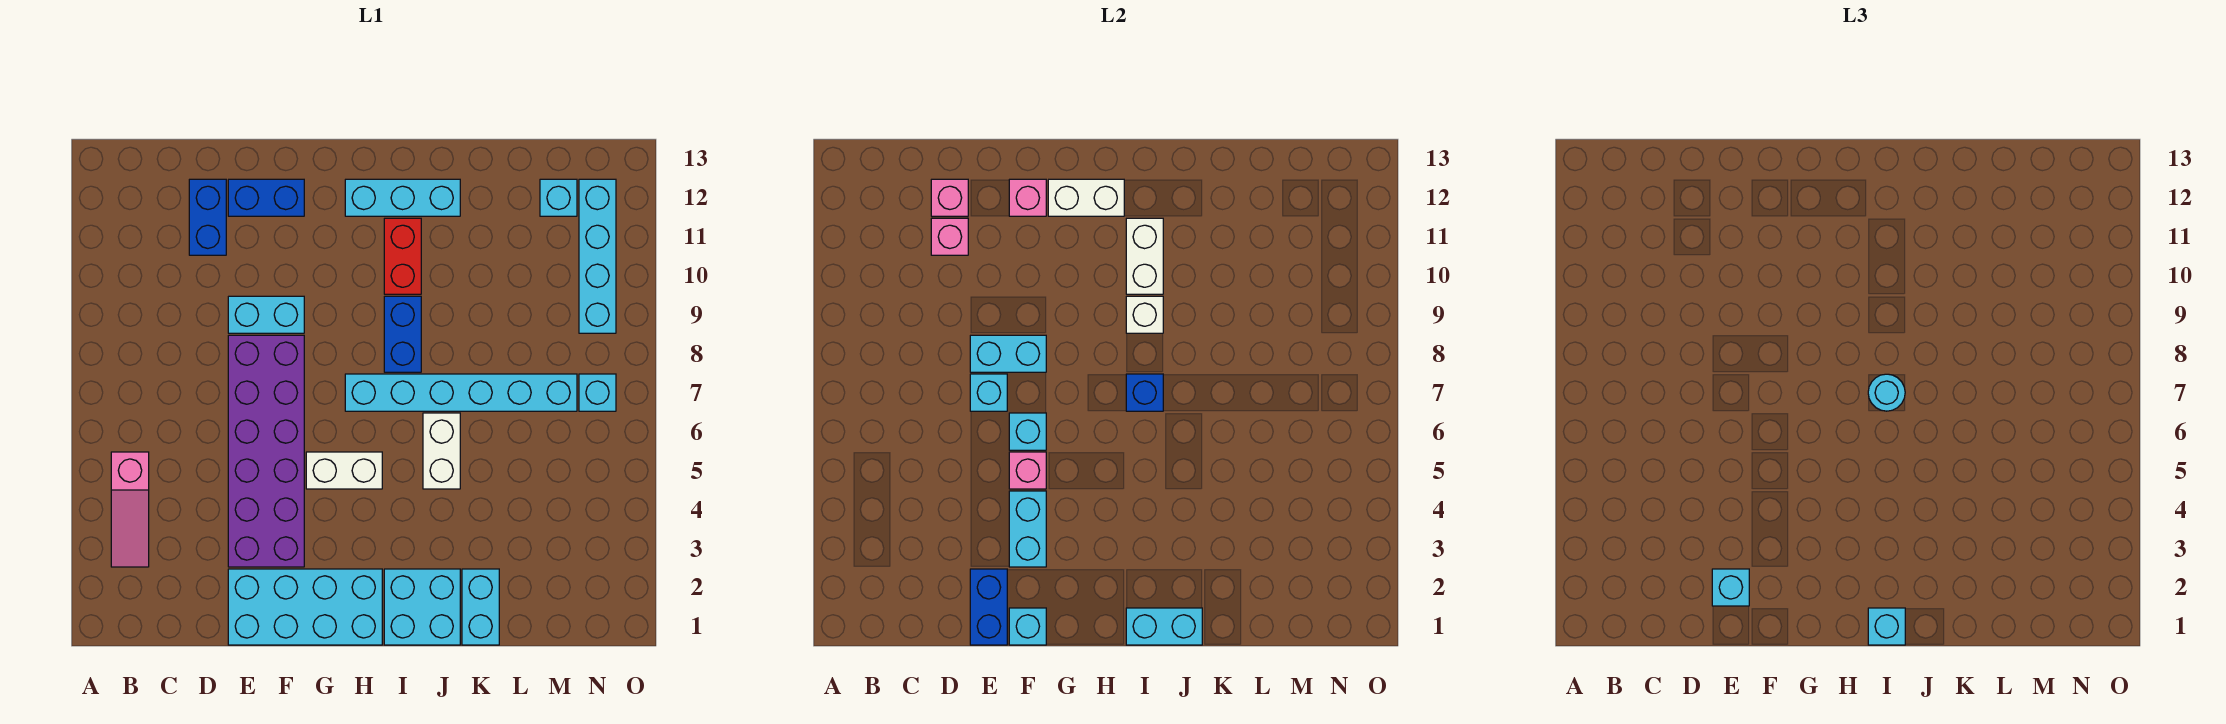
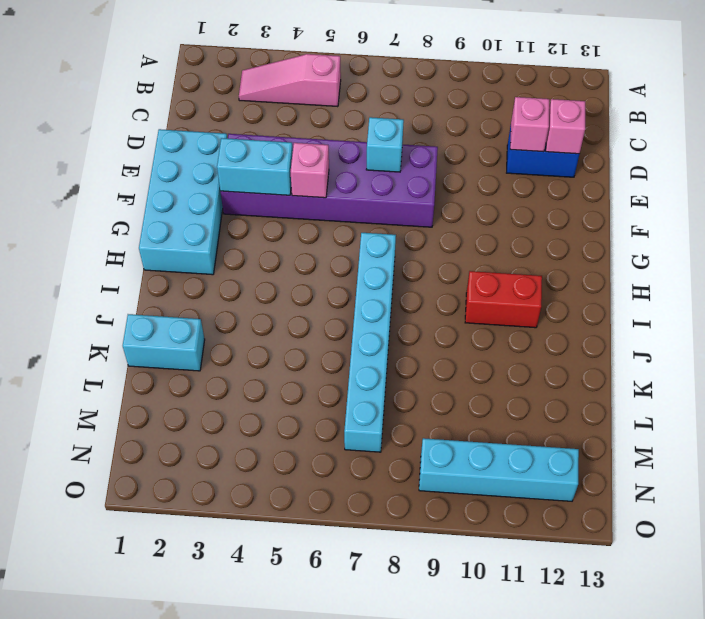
none -> cyan brick E9:F9 level 1
none -> blue brick E12:F12 level 1
none -> white brick G5:H5 level 1
none -> cyan brick H12:J12 level 1

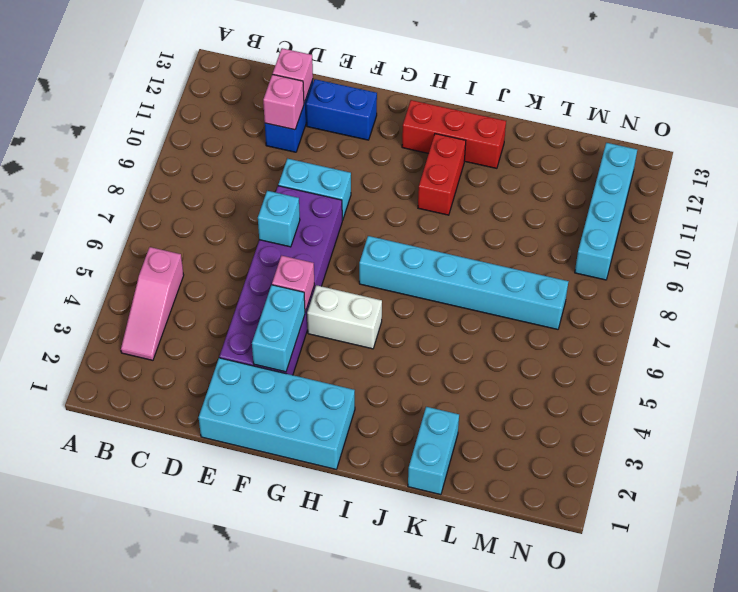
red brick H12:J12 level 1 -> cyan brick H12:J12 level 1
none -> cyan brick I1:J2 level 1
none -> blue brick I8:I9 level 1
none -> white brick J5:J6 level 1
none -> cyan brick M12 level 1

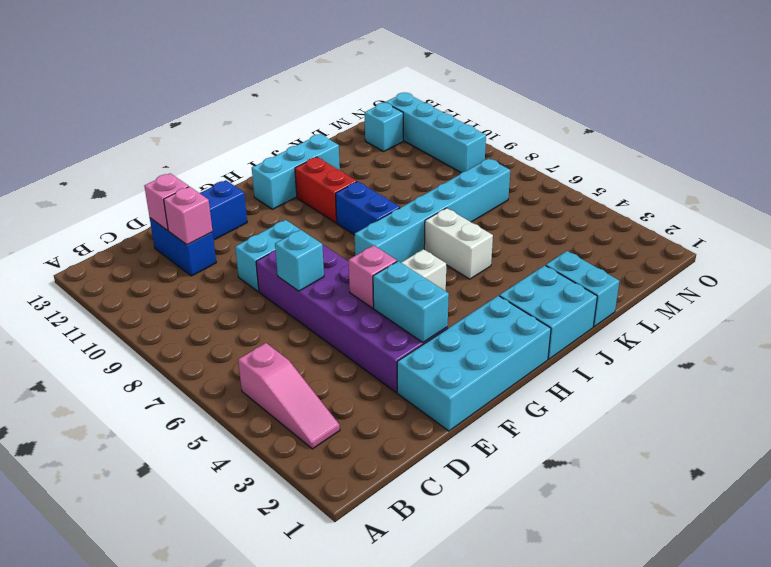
none -> cyan brick N7 level 1
none -> blue brick E1:E2 level 2
none -> cyan brick E8:F8 level 2
none -> cyan brick F1 level 2

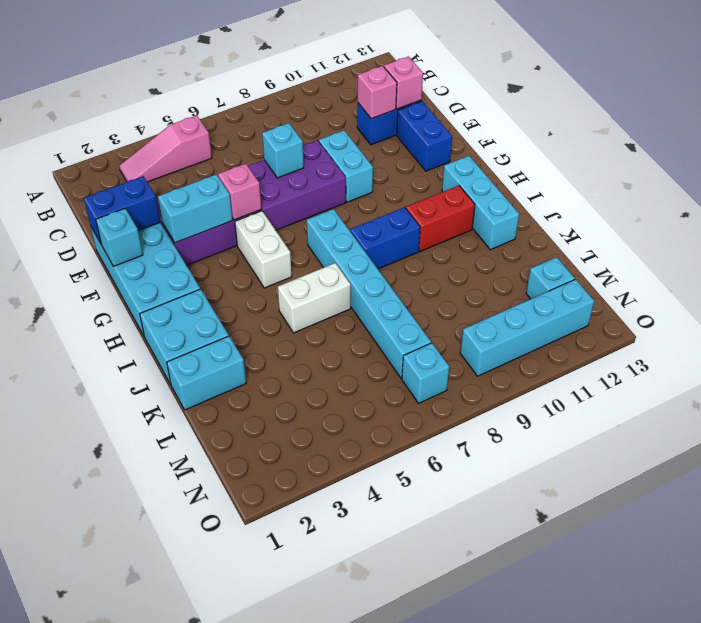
none -> cyan brick E8:F8 level 2
none -> cyan brick F6 level 2
none -> pink brick F12 level 2
none -> white brick G12:H12 level 2

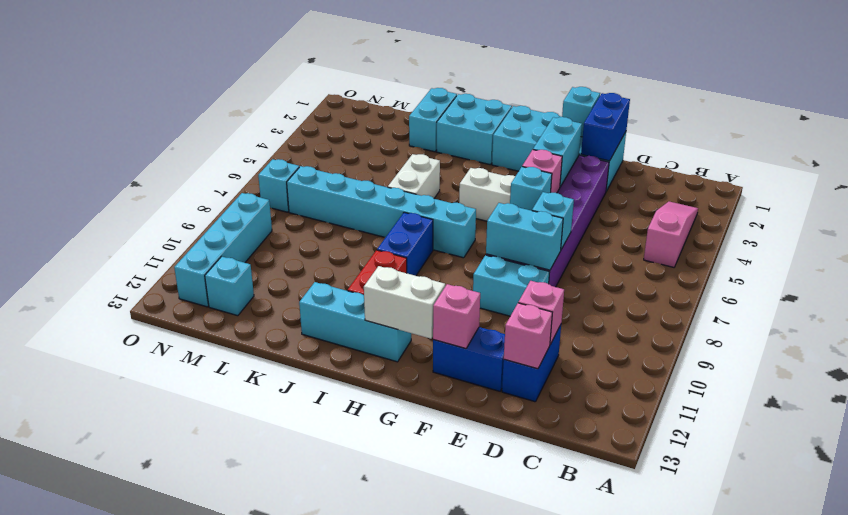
none -> cyan brick I1:J1 level 2
none -> blue brick I7 level 2
none -> white brick I9 level 2
none -> white brick I10:I11 level 2

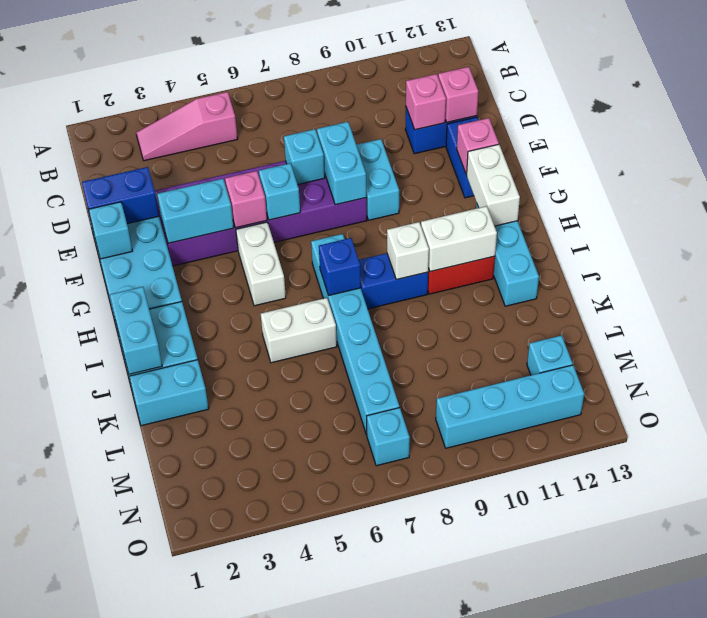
none -> cyan brick E2 level 3
none -> cyan brick I1 level 3
none -> cyan round brick I7 level 3

